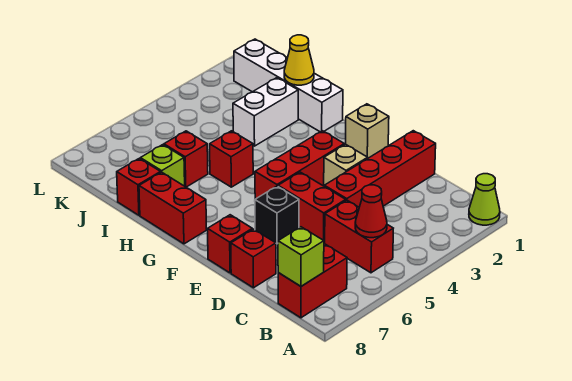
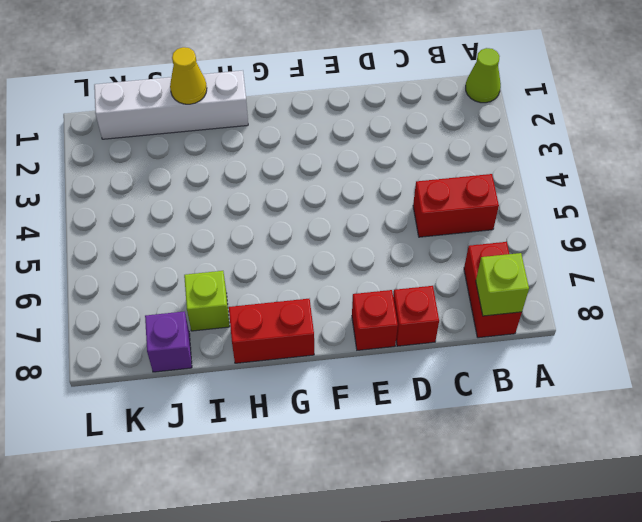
purple brick J8 level 1 -> none
none -> red brick D1:D4 level 1
none -> red brick D5:E5 level 1
none -> tan brick E3 level 1

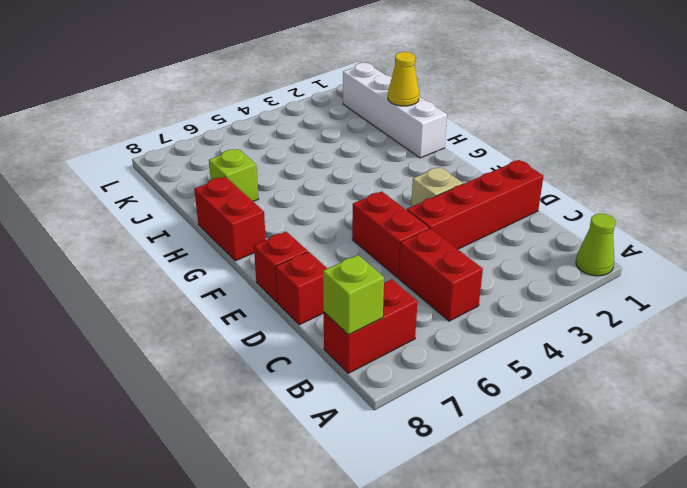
none -> black brick E6 level 1
none -> tan brick F1 level 1
none -> red brick F3:F5 level 1

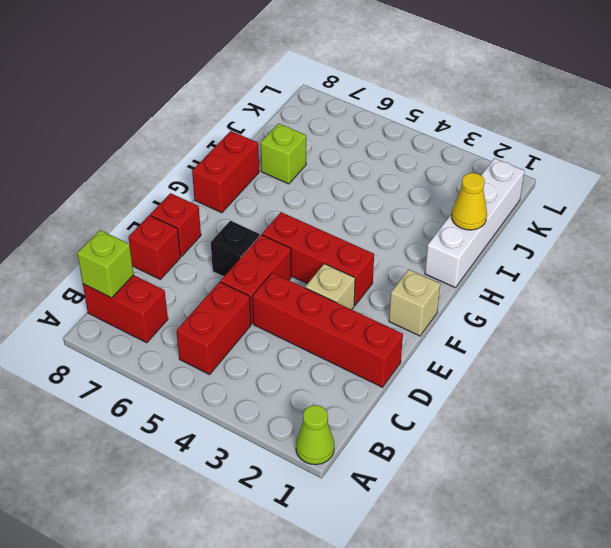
none -> red brick H5 level 1
none -> white brick I2:I3 level 1
none -> red brick I6 level 1

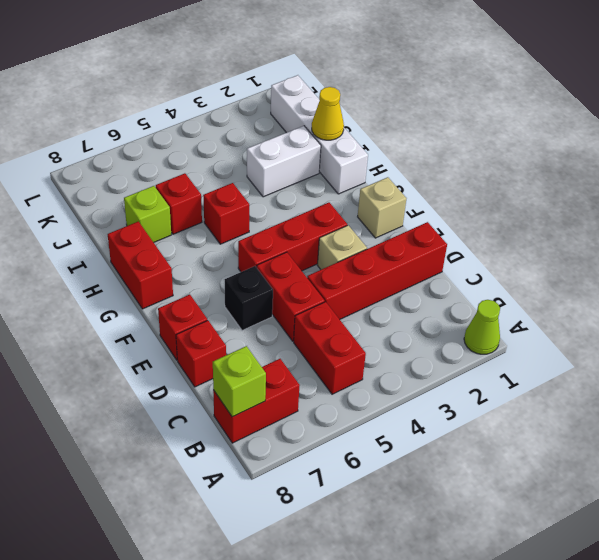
none -> red brick I8 level 1
none -> red cone B5 level 2

